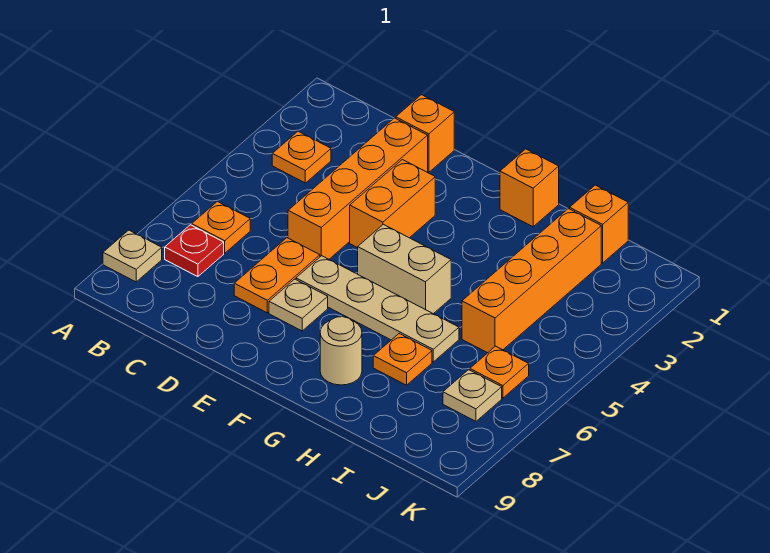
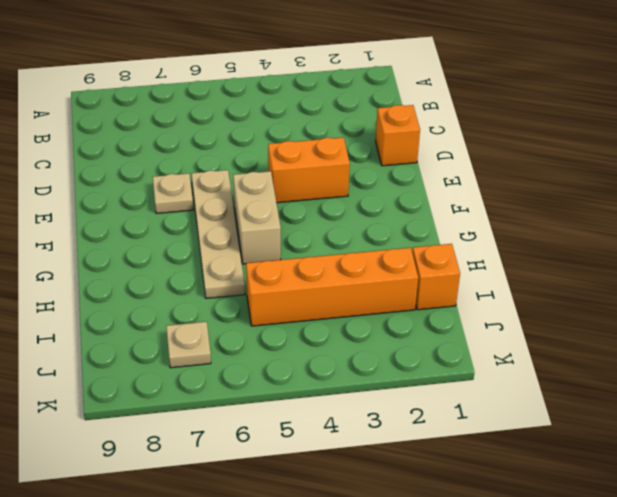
none -> tan plate A8 level 1
none -> orange plate B3 level 1
none -> orange plate B6 level 1

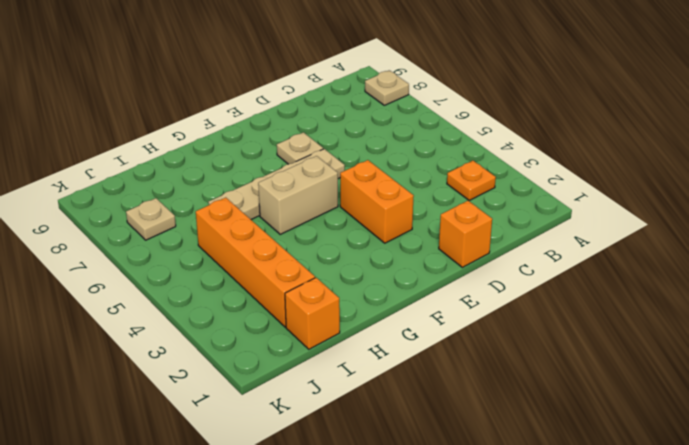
none -> orange plate B6 level 1
none -> red plate B7 level 1
none -> orange brick D2:D5 level 1

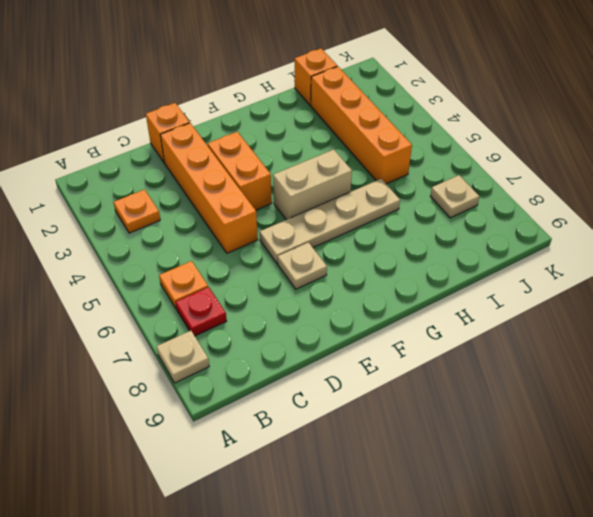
none -> orange plate D6:D7 level 1
none -> orange brick G1 level 1
none -> tan round brick G8 level 1

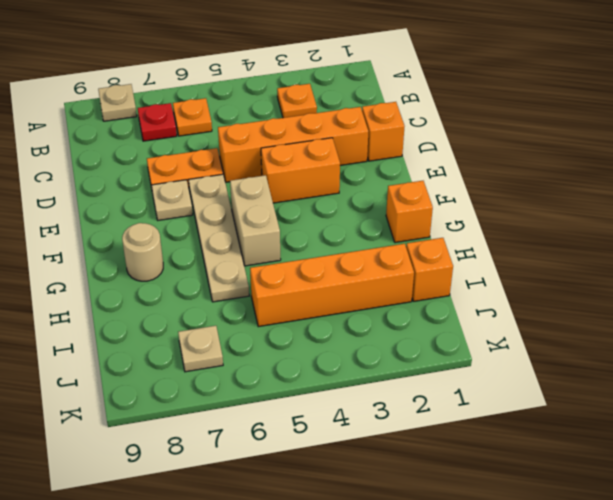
none -> orange plate H7 level 1
none -> orange plate J6 level 1

